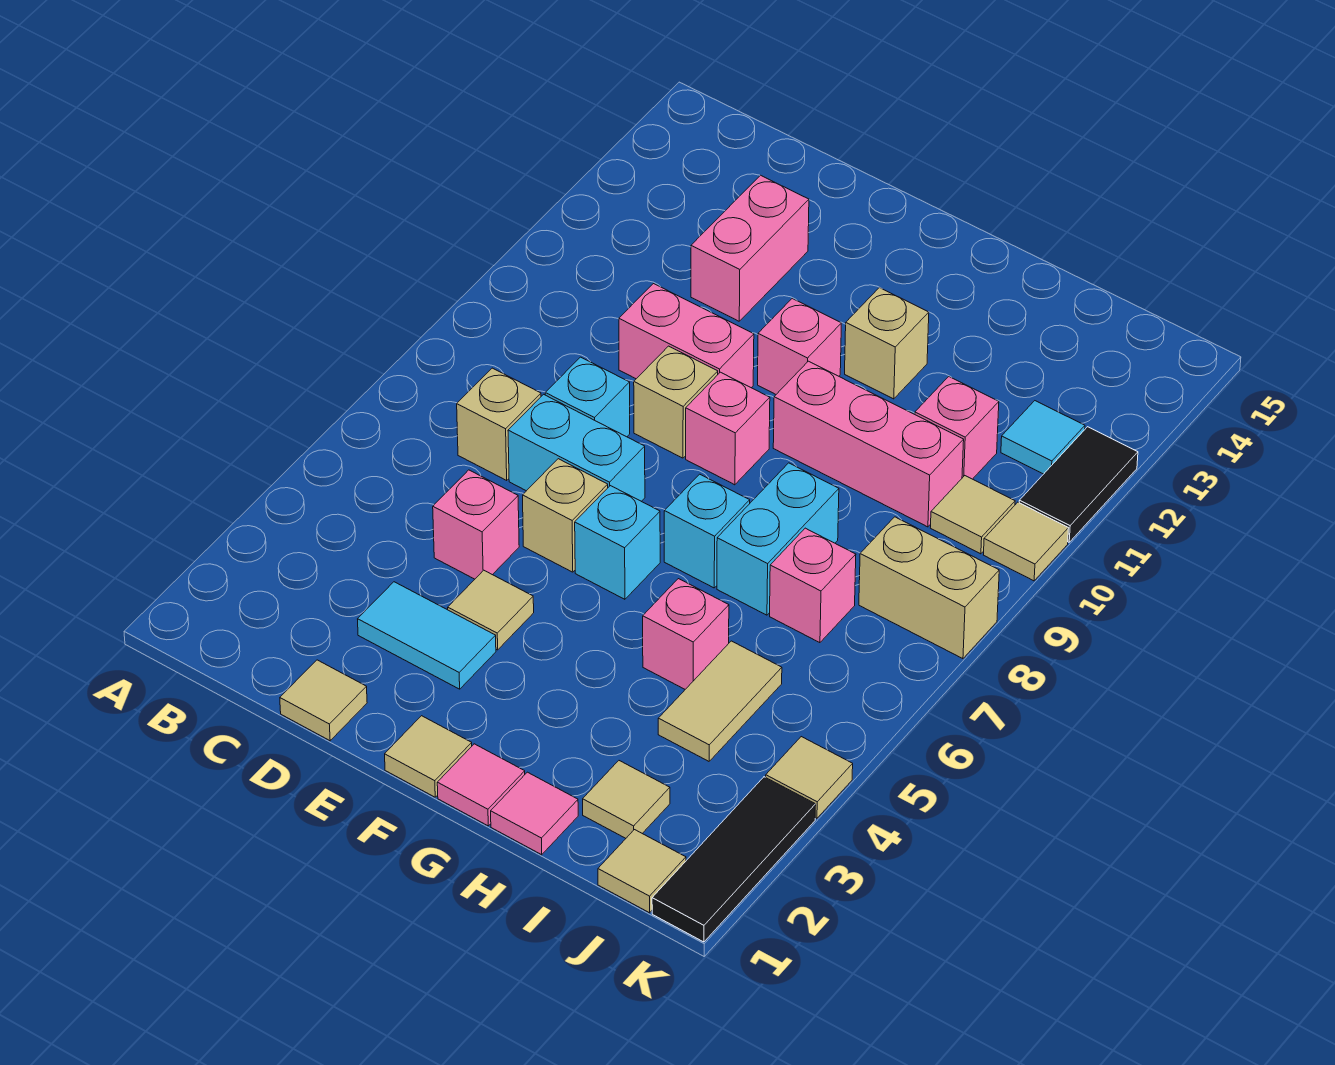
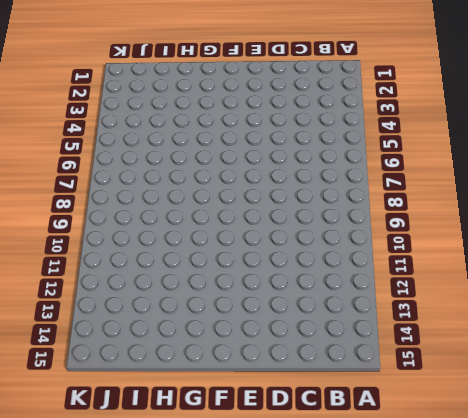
none -> tan brick C7 level 1
none -> tan tile D1 level 1
none -> cyan tile D3:E3 level 1
none -> pink brick D5 level 1

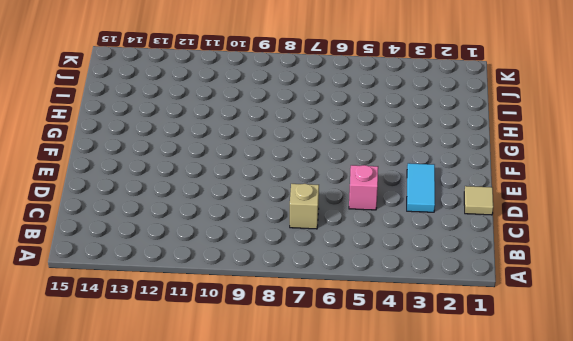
none -> cyan brick D7:E7 level 1
none -> cyan brick D8 level 1
none -> pink brick D10:E10 level 1
none -> pink brick D12:D13 level 1

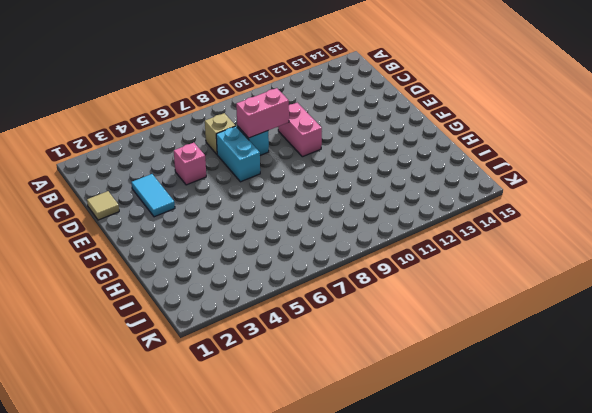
pink brick D8:D9 level 2 -> pink brick D12:D13 level 1
none -> tan tile E4 level 1
none -> tan brick E6 level 1
none -> tan brick E9 level 1
none -> tan tile F1 level 1

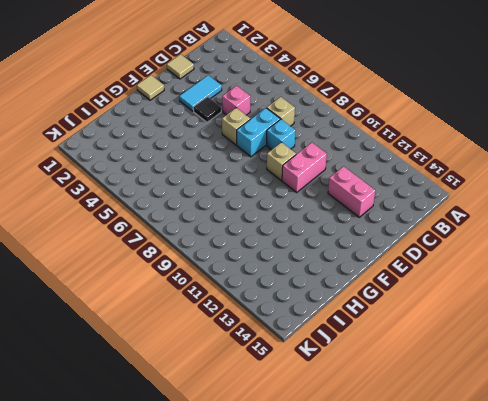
black tile E4 level 1 -> tan tile E4 level 1
none -> cyan brick F6 level 1
none -> pink brick F9 level 1
none -> pink brick F11 level 1
none -> pink tile G1 level 1

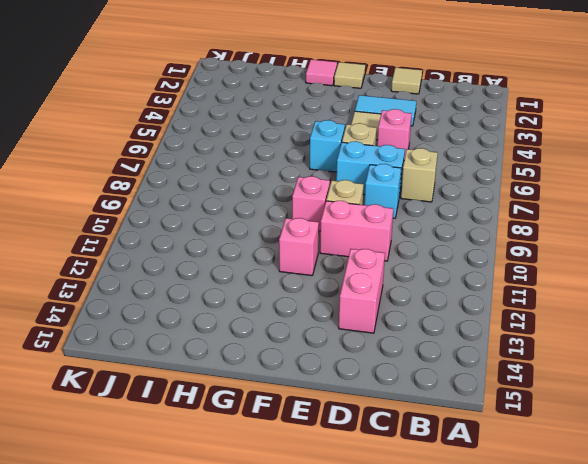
none -> cyan brick G7 level 1
none -> pink brick G10:I10 level 1
none -> tan brick G12 level 1
none -> pink tile H1 level 1

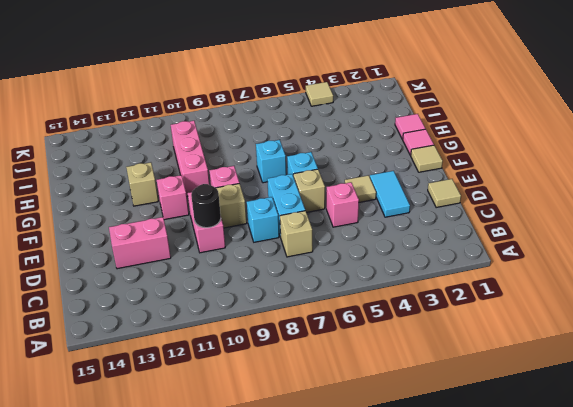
black round brick D10 level 2 -> none
none -> pink brick H5 level 1
none -> cyan brick H7:H8 level 1
none -> tan tile I2 level 1
none -> tan tile I4:I5 level 1

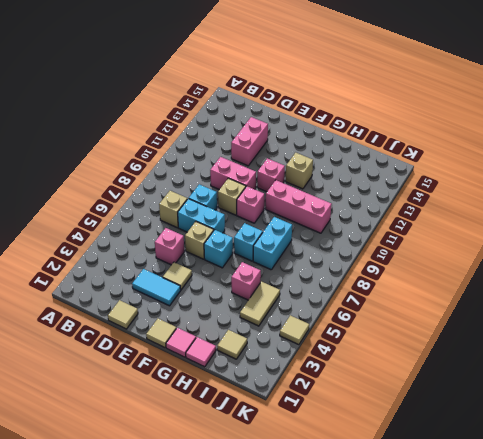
none -> pink brick I7 level 1
none -> pink brick I11 level 1
none -> tan tile J1 level 1
none -> tan brick J8:K8 level 1

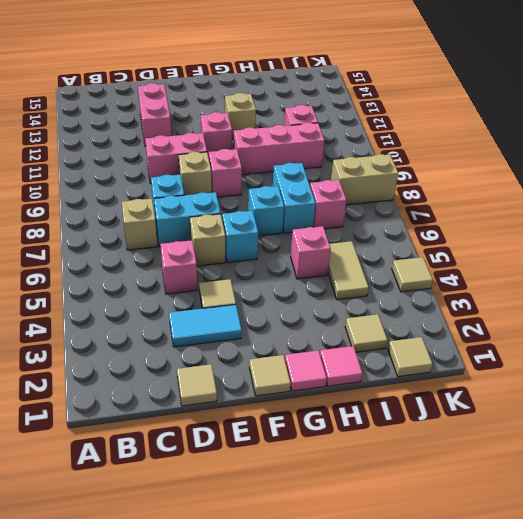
none -> tan tile J10 level 1
none -> cyan tile J12 level 1
none -> black tile K1:K3 level 1
none -> tan tile K10 level 1

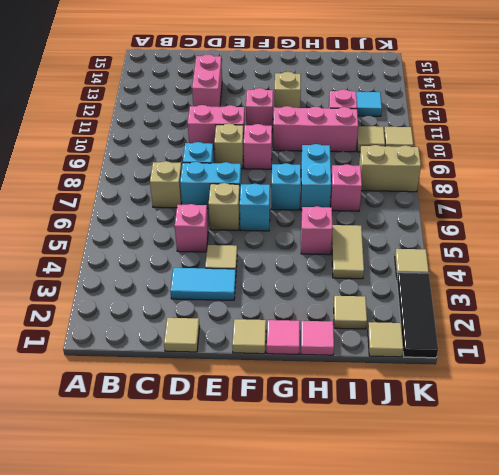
none -> black tile K11:K12 level 1

